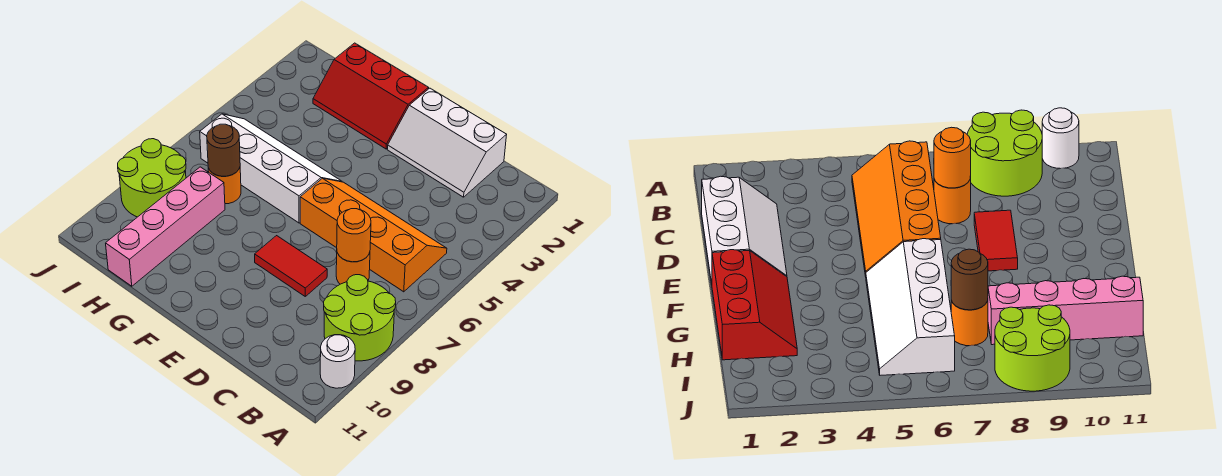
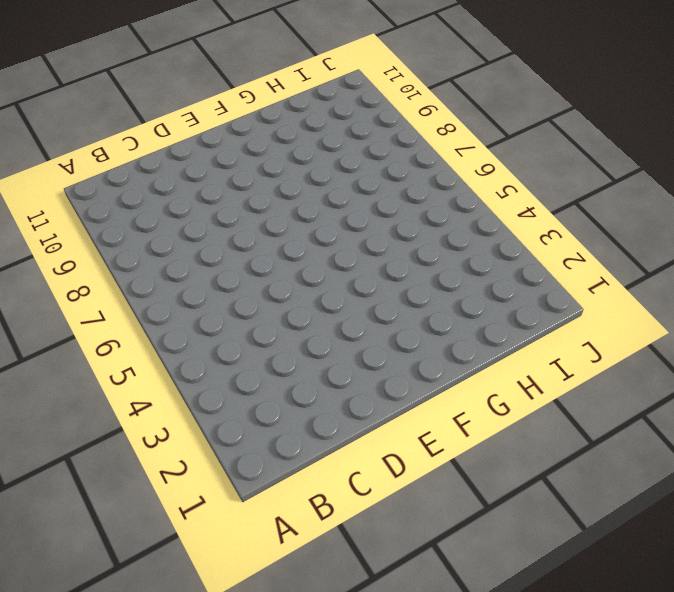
none -> lime round brick A8:B9 level 1
none -> white round brick A10 level 1
none -> orange slope B5:E6 level 1 top 6

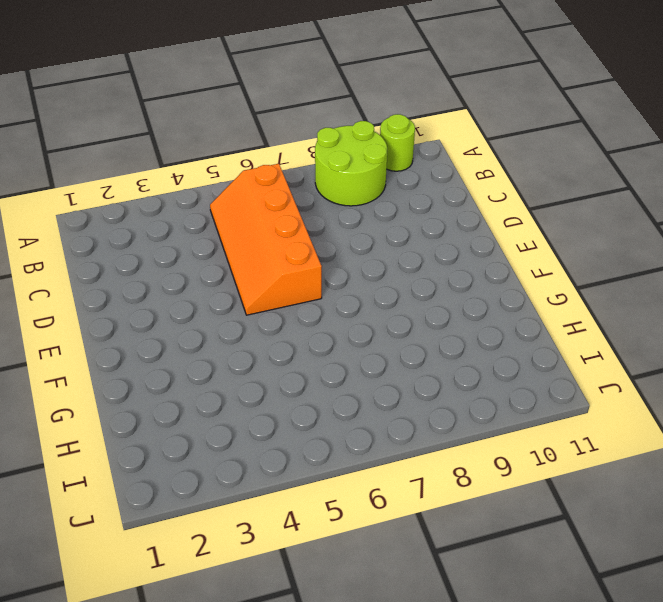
lime round brick A10 level 1 -> white round brick A10 level 1
none -> white slope C1:E2 level 1 top 1
none -> orange round brick C7 level 1
none -> red tile D8:E8 level 1

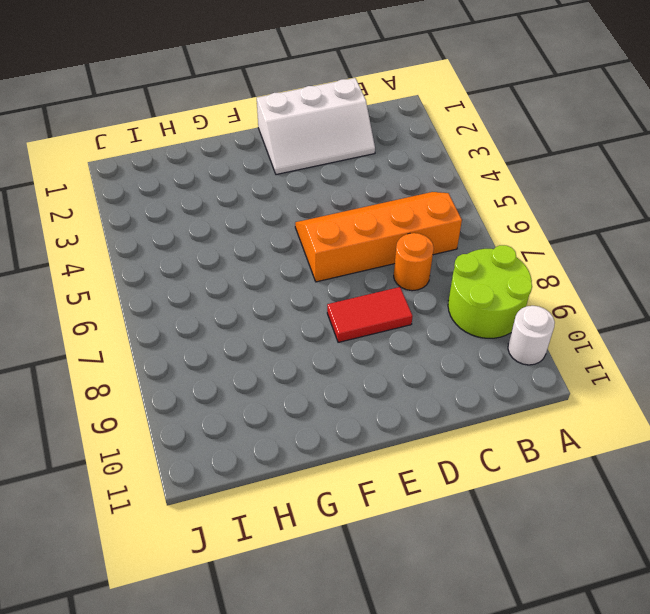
none -> red slope F1:H2 level 1 top 1
none -> white slope F5:I6 level 1 top 6
none -> orange round brick H7 level 1

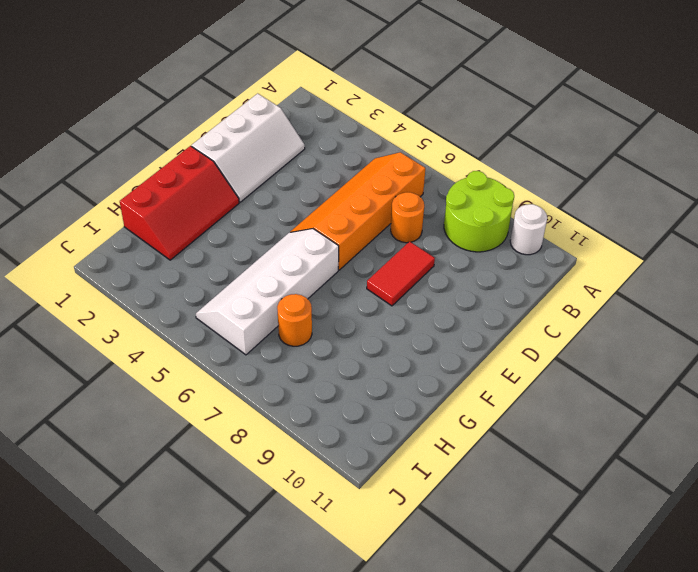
none -> pink brick H8:H11 level 1
none -> lime round brick I8:J9 level 1
none -> orange round brick C7 level 2

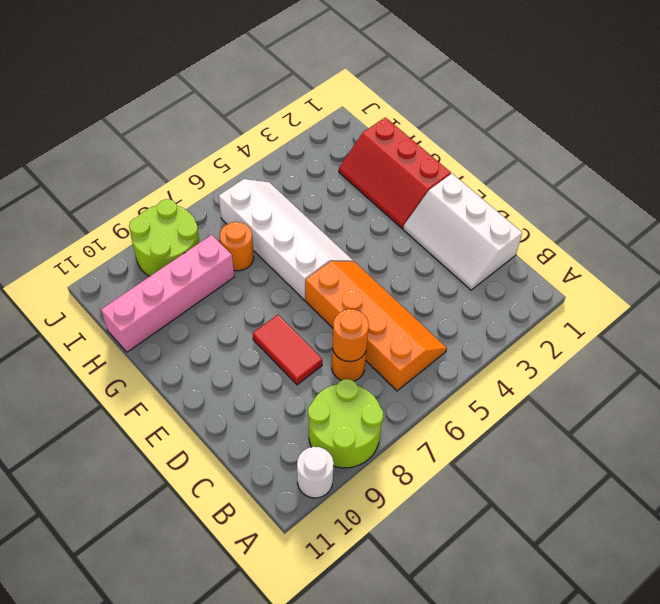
none -> brown round brick H7 level 2

